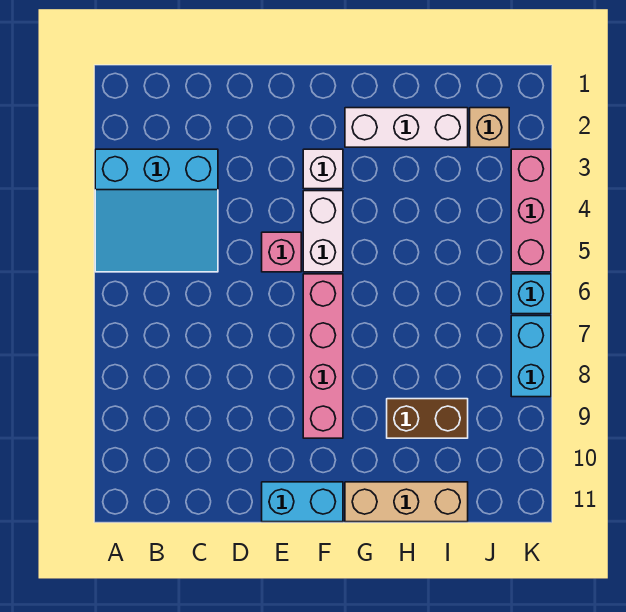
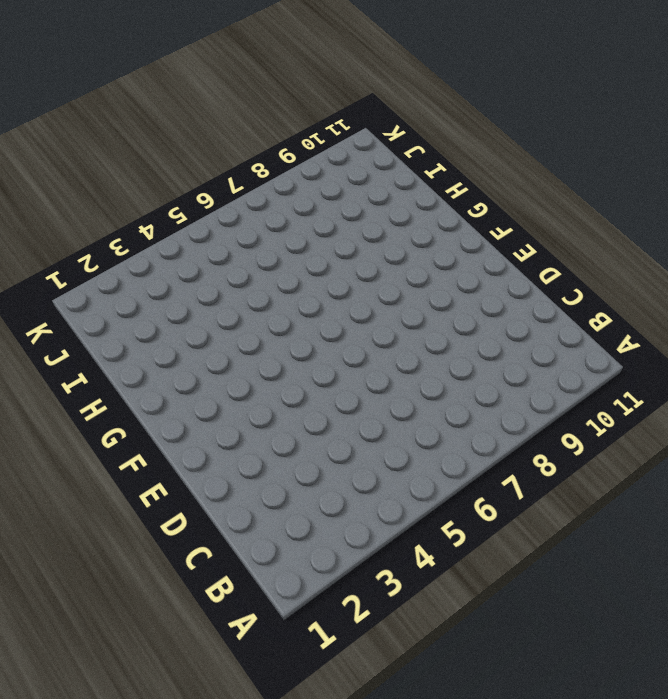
none -> cyan slope A3:C5 level 1 top 3
none -> pink brick E5 level 1
none -> cyan brick E11:F11 level 1

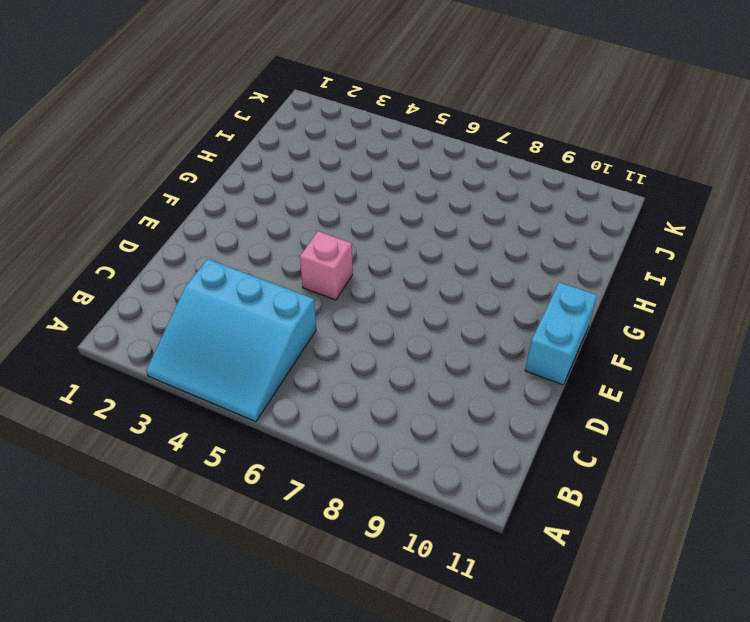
cyan slope A3:C5 level 1 top C -> cyan slope A3:C5 level 1 top 3
none -> white brick F3 level 1
none -> white brick F4:F5 level 1
none -> pink brick F6:F9 level 1

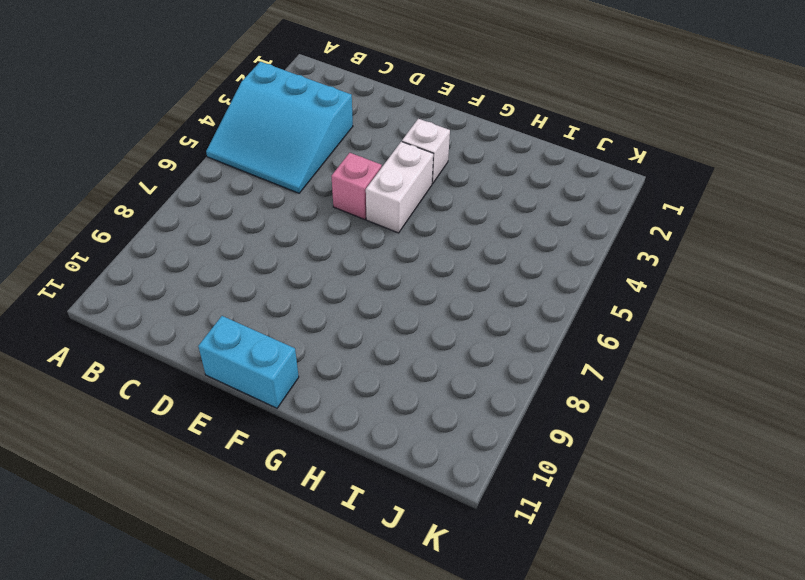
none -> pink brick F6:F9 level 1
none -> white brick G2:I2 level 1
none -> tan brick G11:I11 level 1

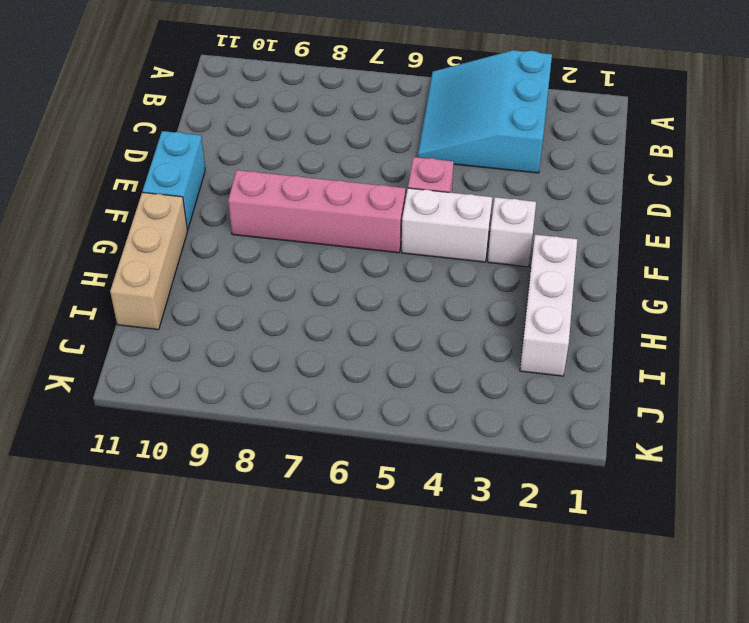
none -> brown brick H9:I9 level 1
none -> tan brick J2 level 1
none -> pink brick K3:K5 level 1

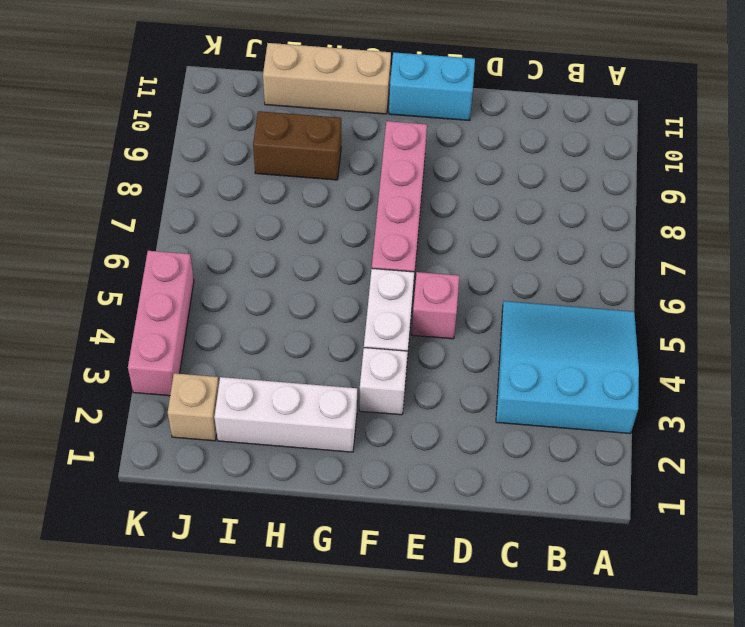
none -> cyan brick K6 level 1
none -> cyan brick K7:K8 level 1

